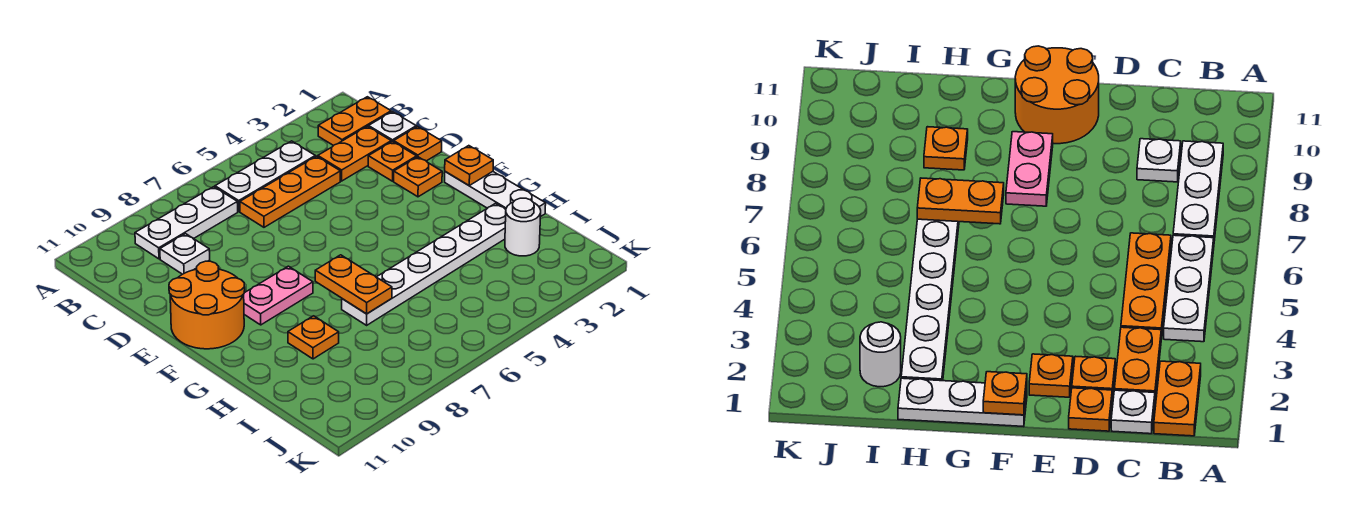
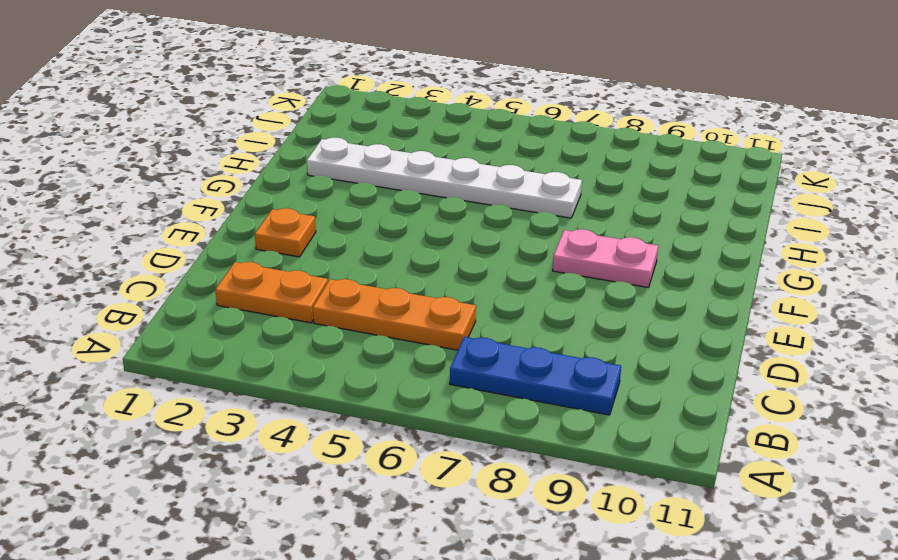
blue plate B7:B9 level 1 -> white plate B7:B9 level 1
none -> orange plate B1:B2 level 1
none -> white plate B4:B6 level 1
none -> white plate C1 level 1

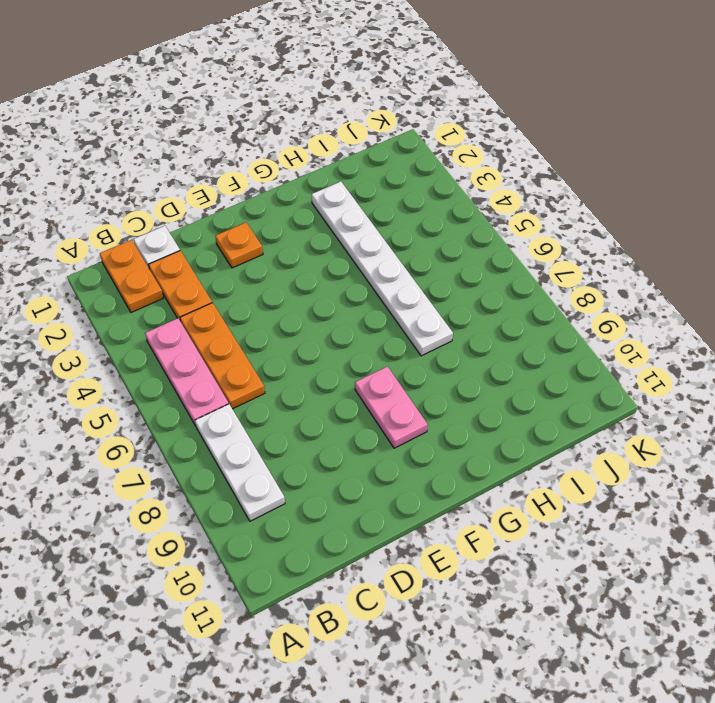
pink plate B4:B6 level 1 -> white plate B4:B6 level 1
none -> white plate C9 level 1
none -> orange plate D1 level 1
none -> orange plate D2 level 1

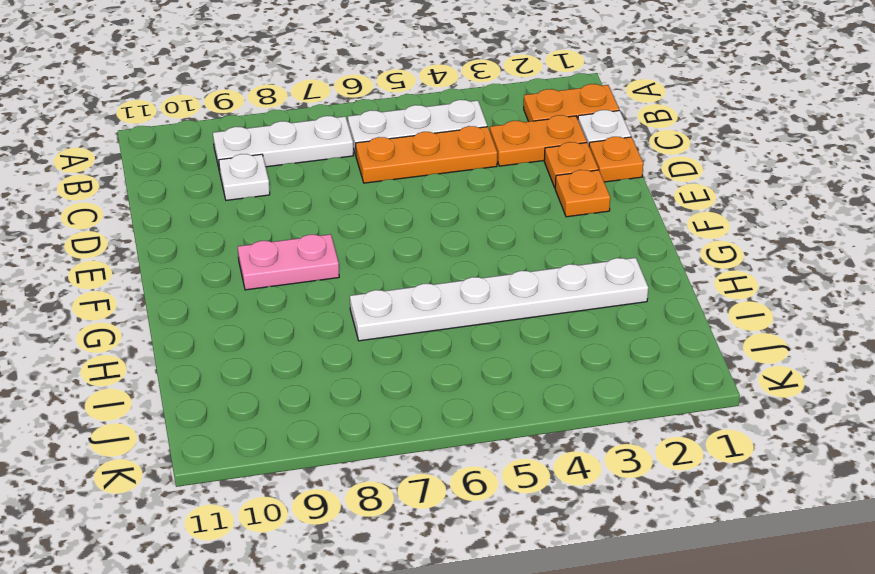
none -> orange round brick E10:F11 level 1
none -> white plate F1:H1 level 1
none -> orange plate H9 level 1

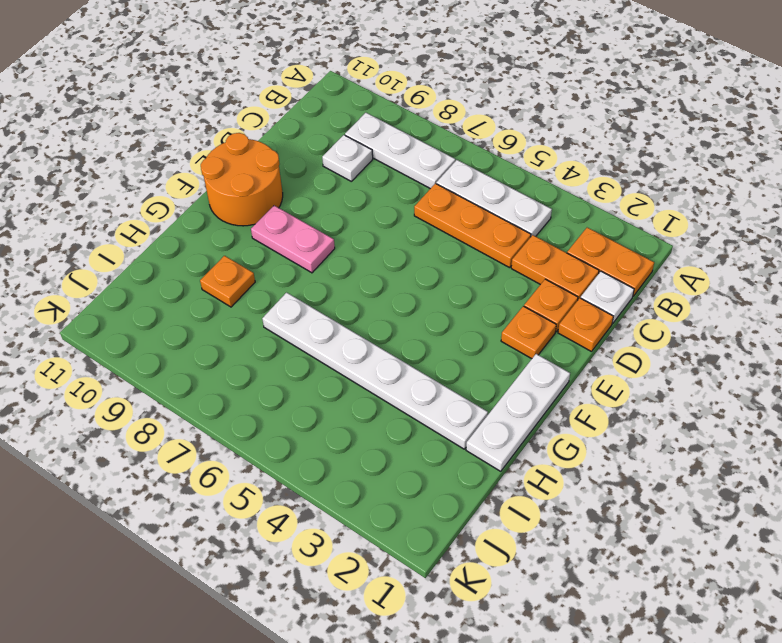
none -> white round brick I2 level 1
none -> orange plate F1 level 2
none -> orange plate G7:H7 level 2

